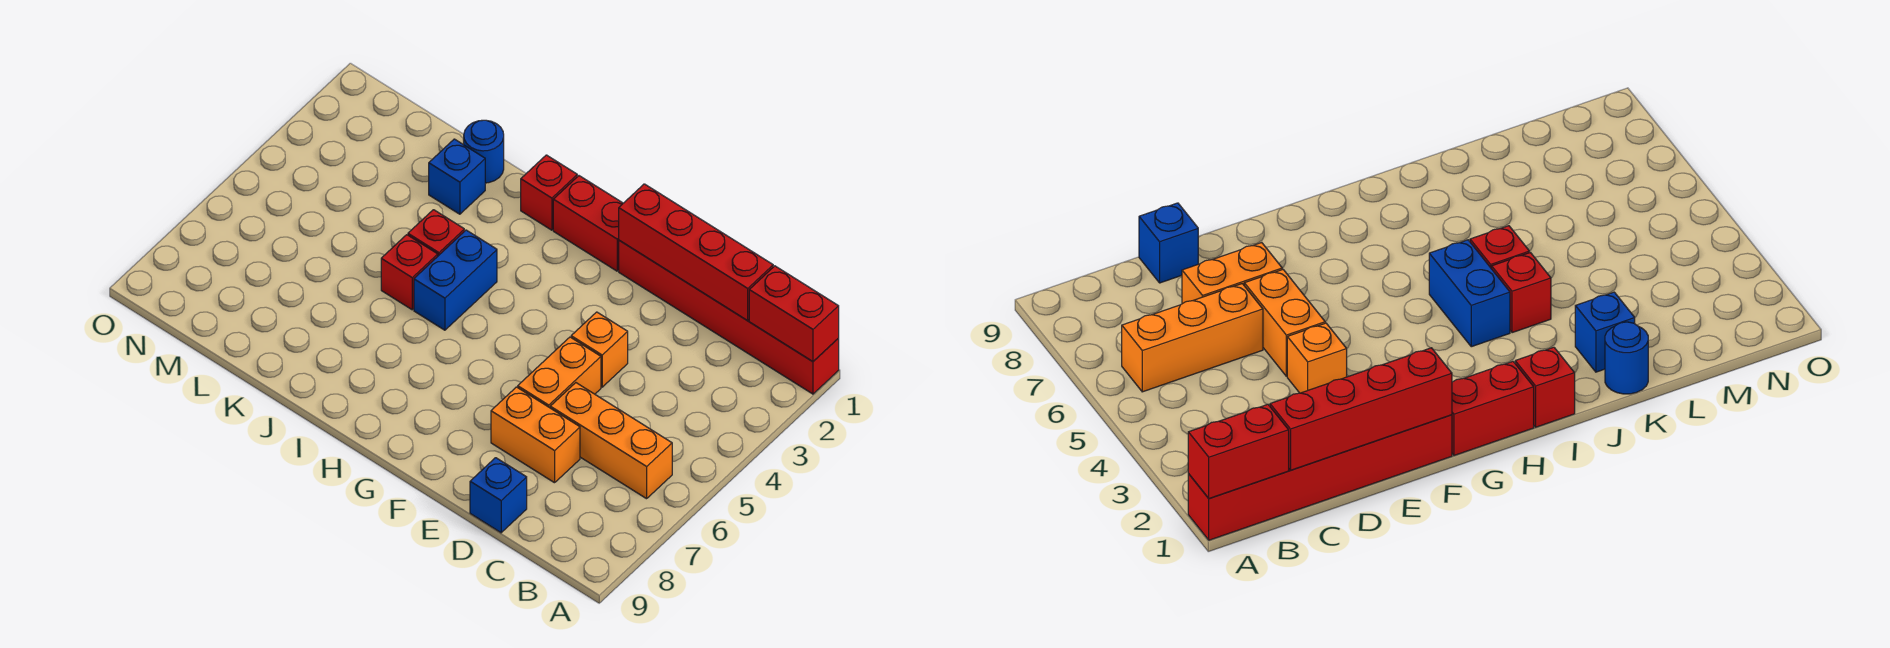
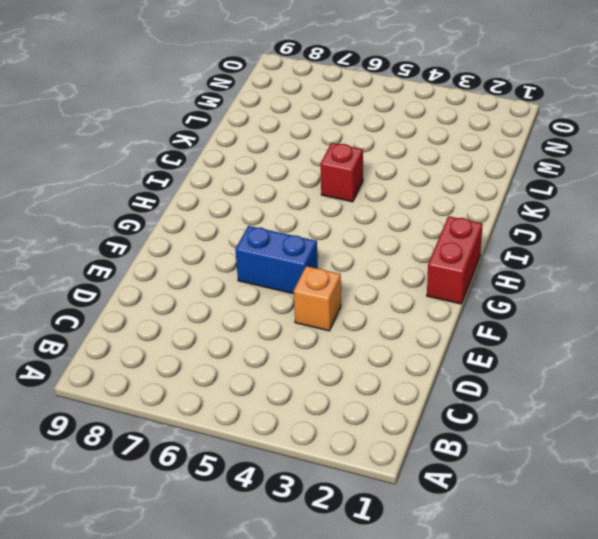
blue brick F5:F6 level 1 -> blue brick I4:I5 level 1
none -> red brick A1:F1 level 1
none -> orange brick B6:D6 level 1
none -> orange brick D7:E7 level 1

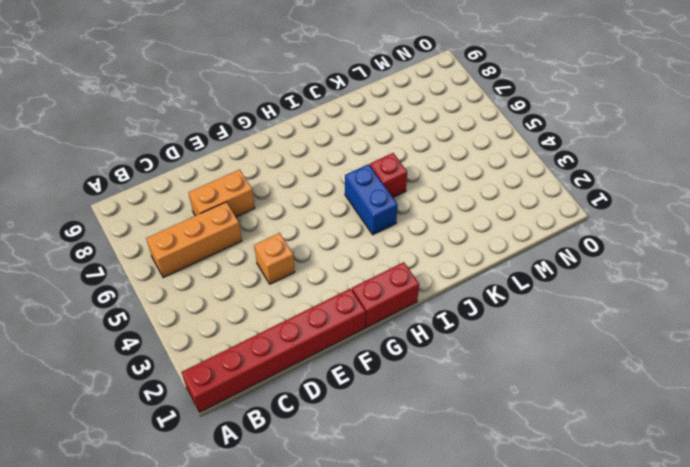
none -> blue brick D9 level 1
none -> orange brick E5:E6 level 1
none -> red brick I1 level 1

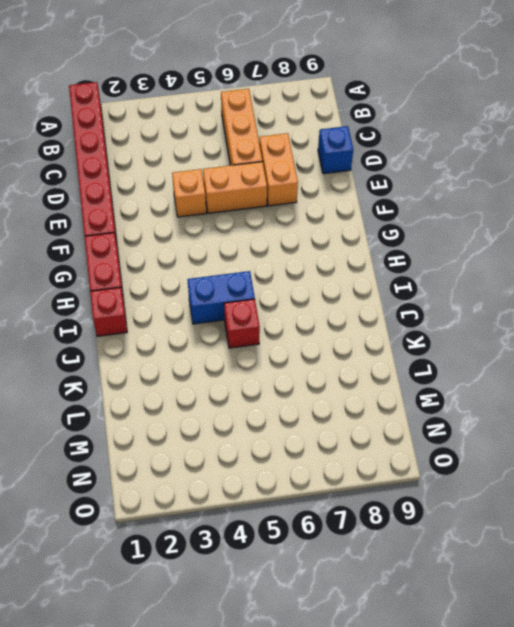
none -> red brick J4 level 1
none -> blue round brick K1 level 1
none -> blue brick K2 level 1

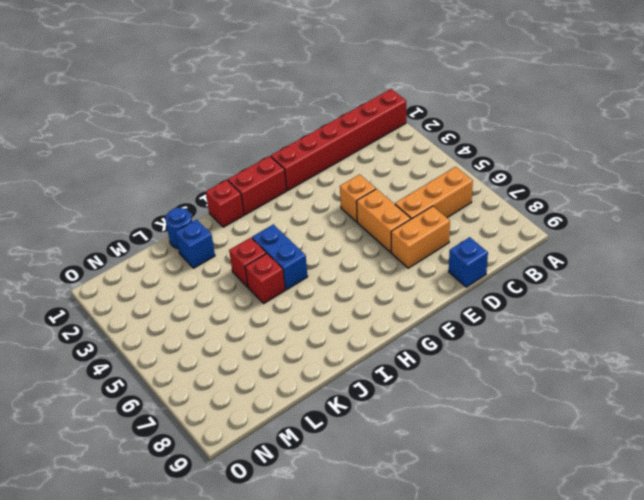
none -> red brick A1:B1 level 2
none -> red brick C1:F1 level 2

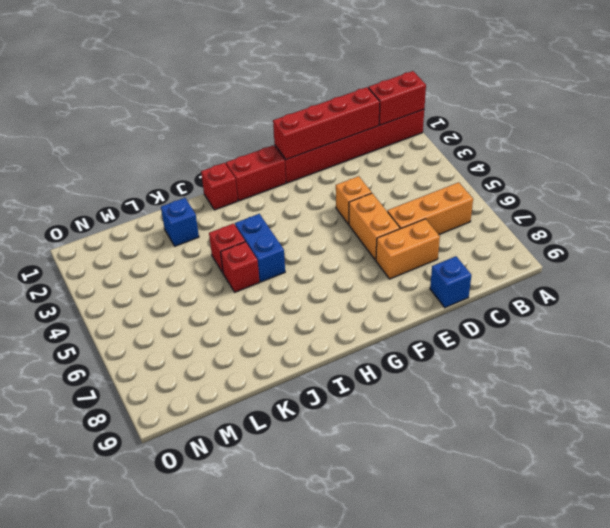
none -> blue round brick K1 level 1

